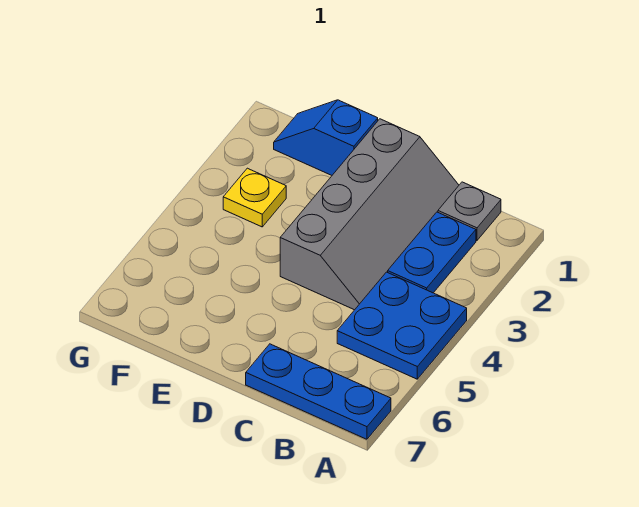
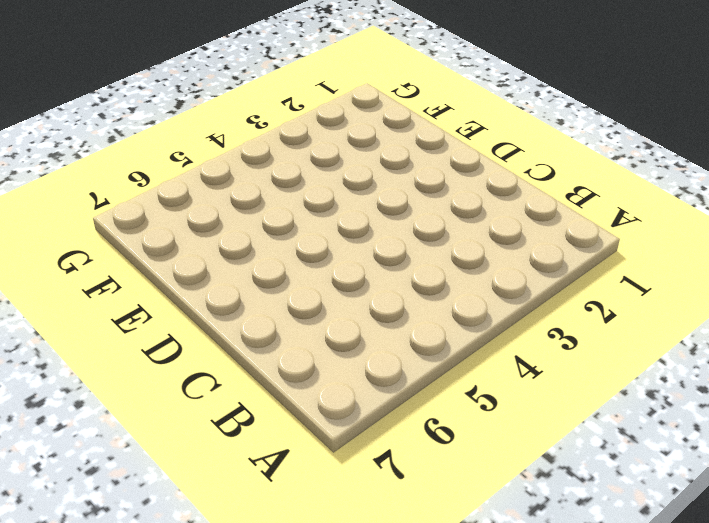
none -> blue plate A4:B5 level 1
none -> blue plate A7:C7 level 1

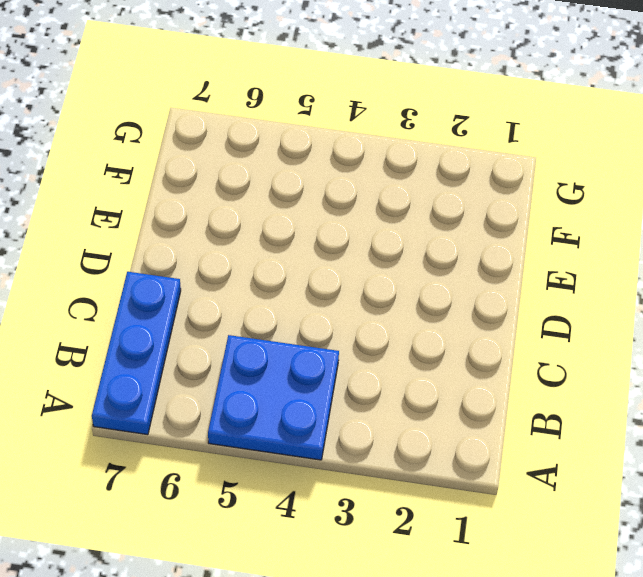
none -> grey plate B1 level 1
none -> blue plate B2:B3 level 1

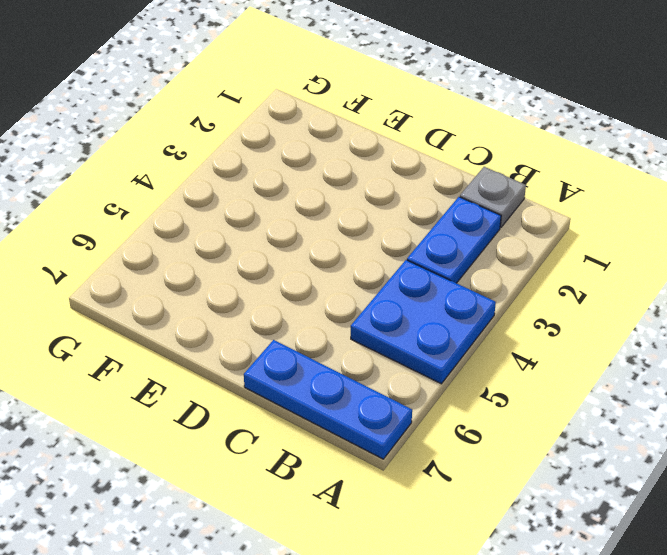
none -> grey slope C1:D4 level 1 top D
none -> blue slope E1:F1 level 1 top E

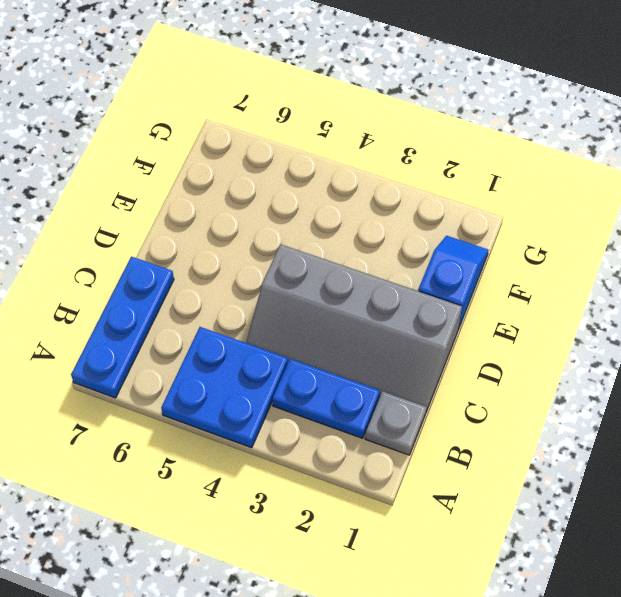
none -> yellow plate F3 level 1

